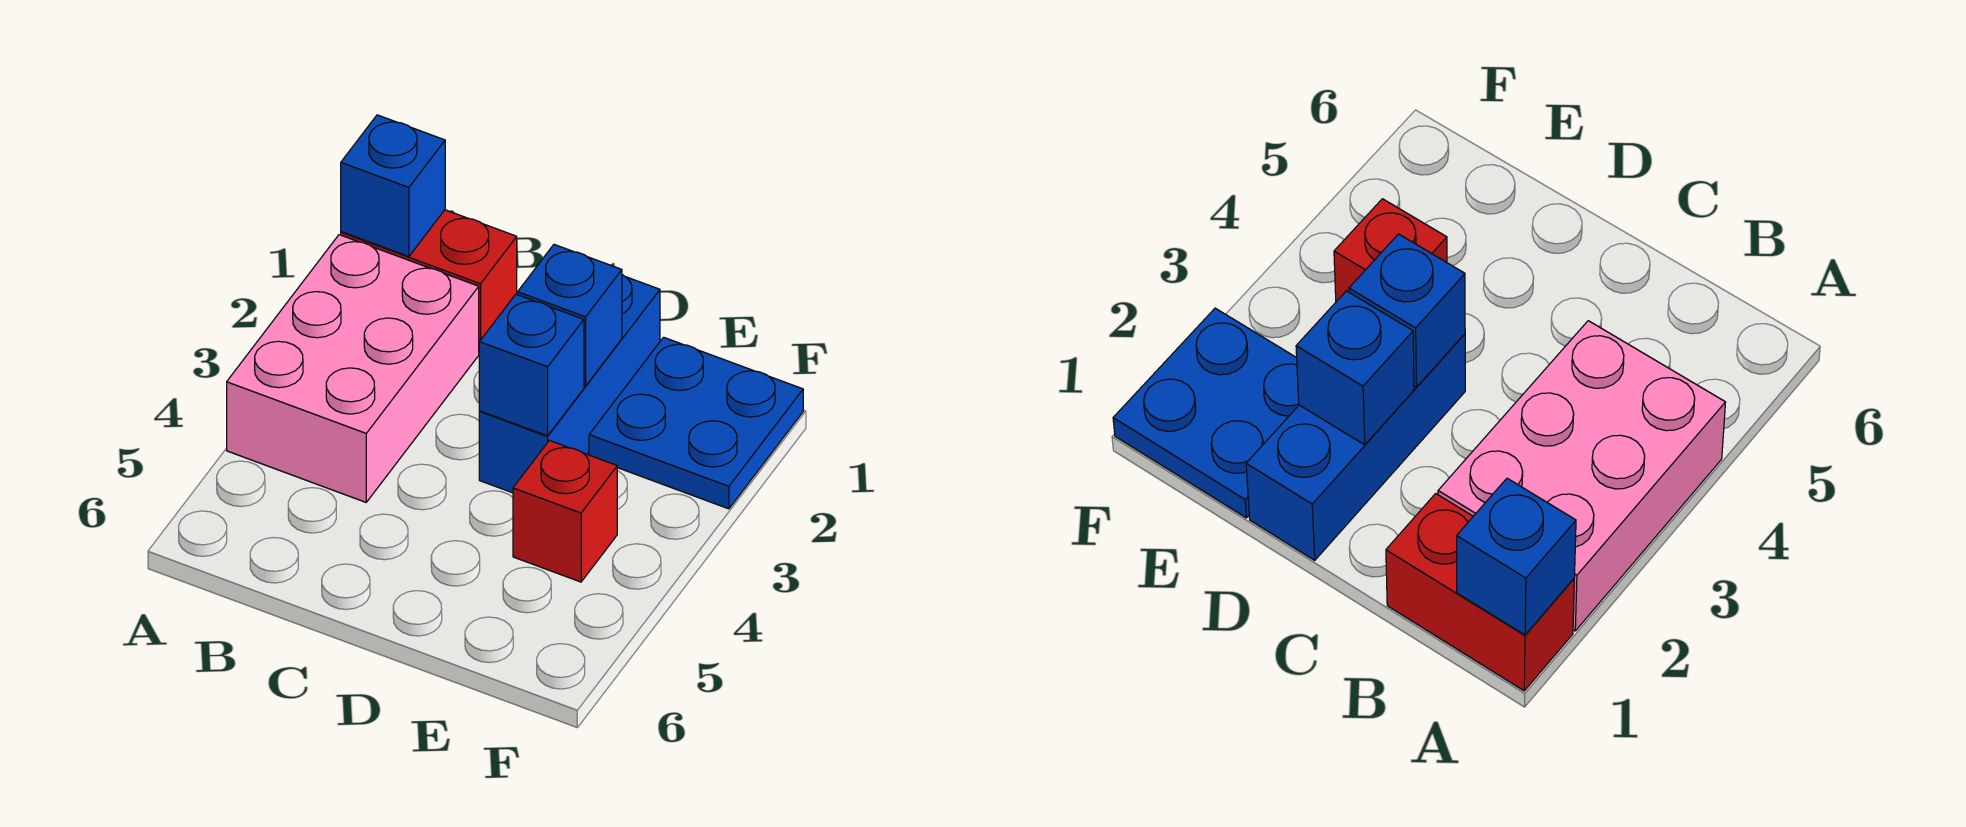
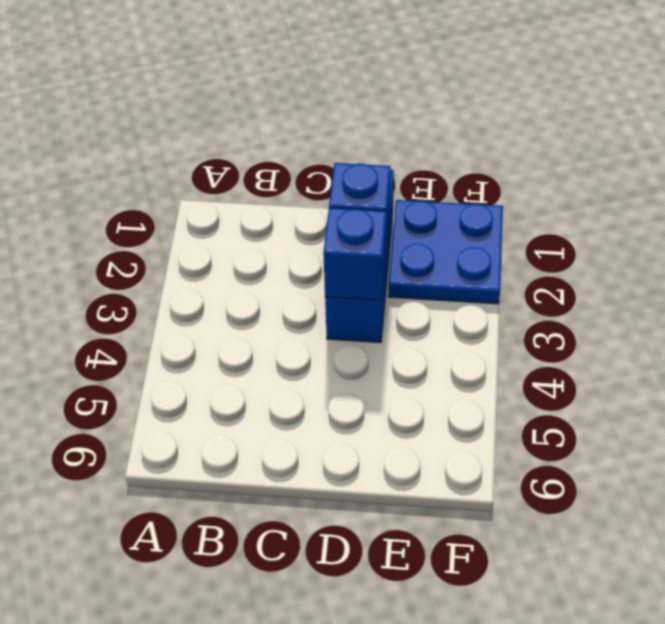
none -> red brick A1:B1 level 1
none -> pink brick A2:B4 level 1

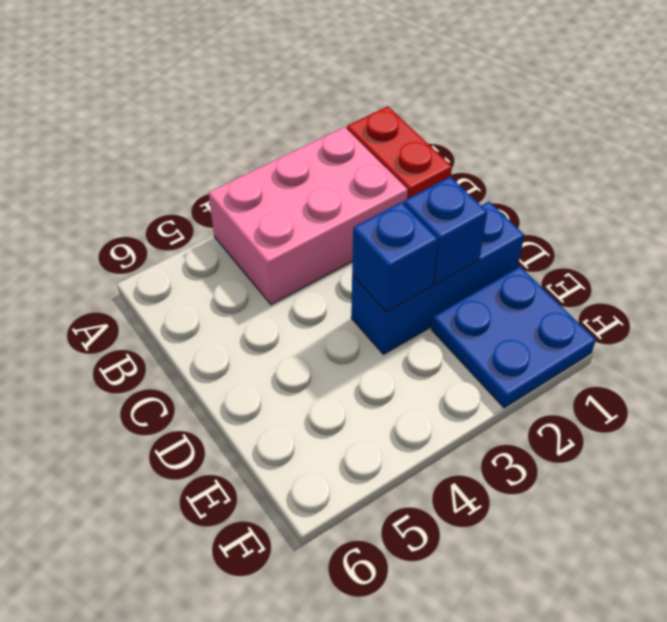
none -> red brick E4 level 1
none -> blue brick A1 level 2

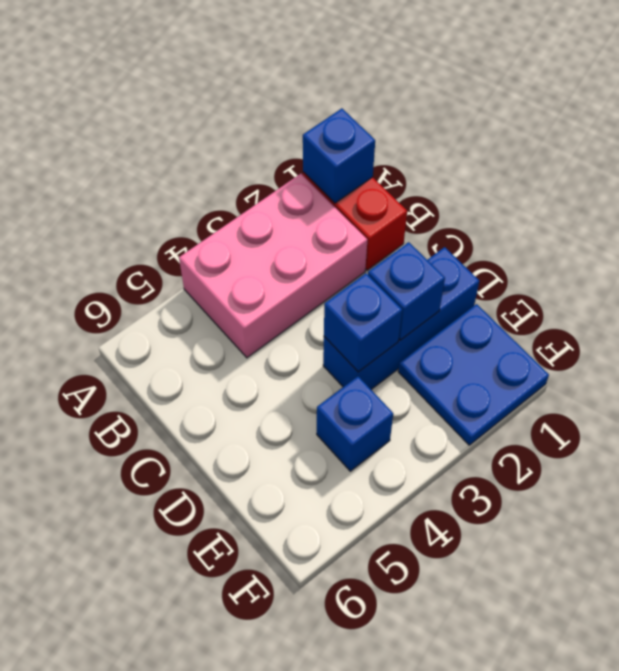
blue brick E4 level 1 -> red brick E4 level 1

